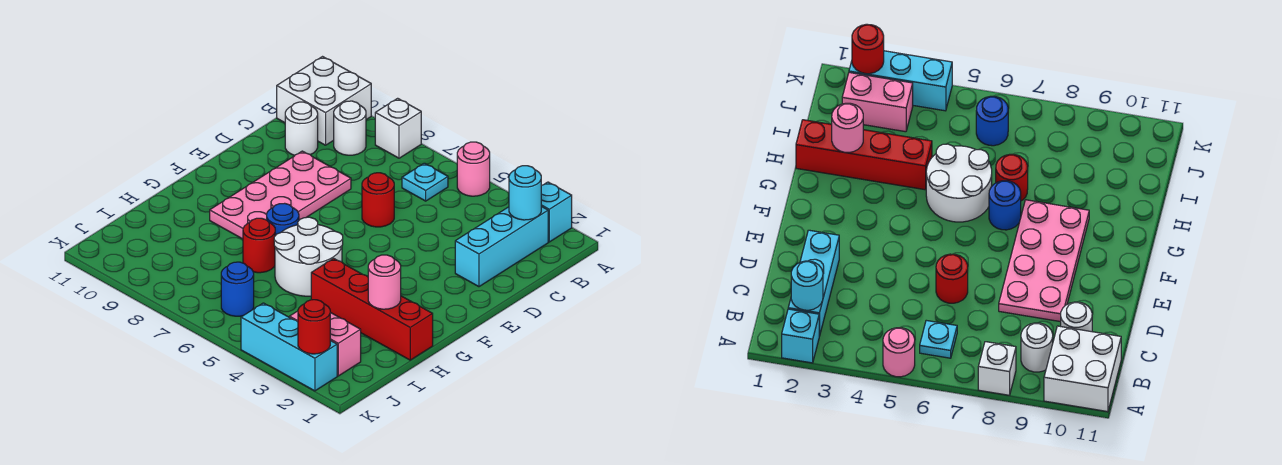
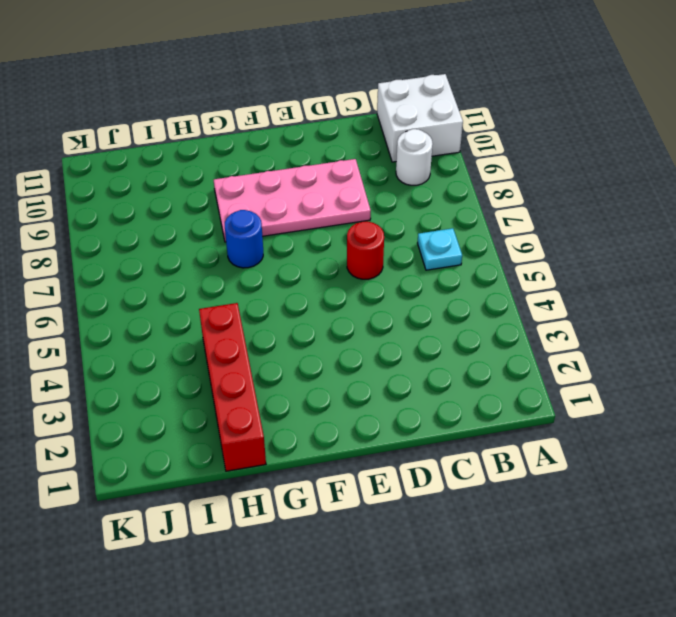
none -> cyan brick A2 level 1
none -> pink round brick A5 level 1
none -> white brick A8 level 1

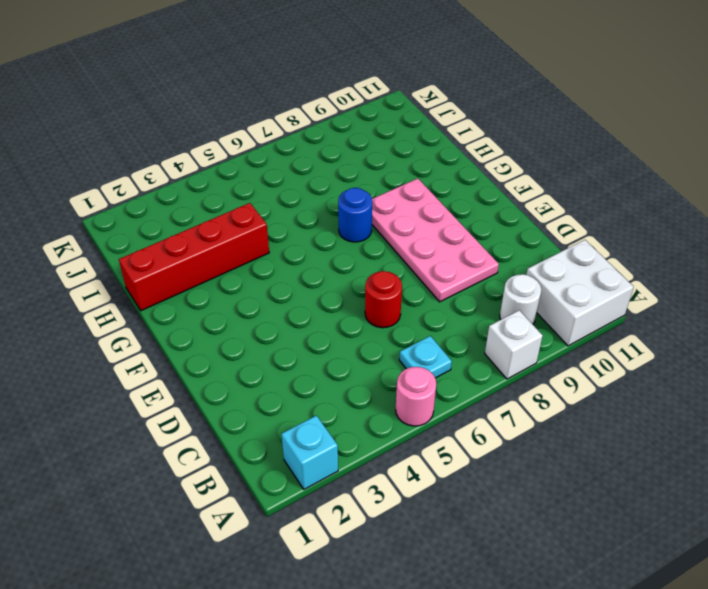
none -> cyan brick B2:D2 level 1
none -> white round brick C10 level 1
none -> white round brick G5:H6 level 1

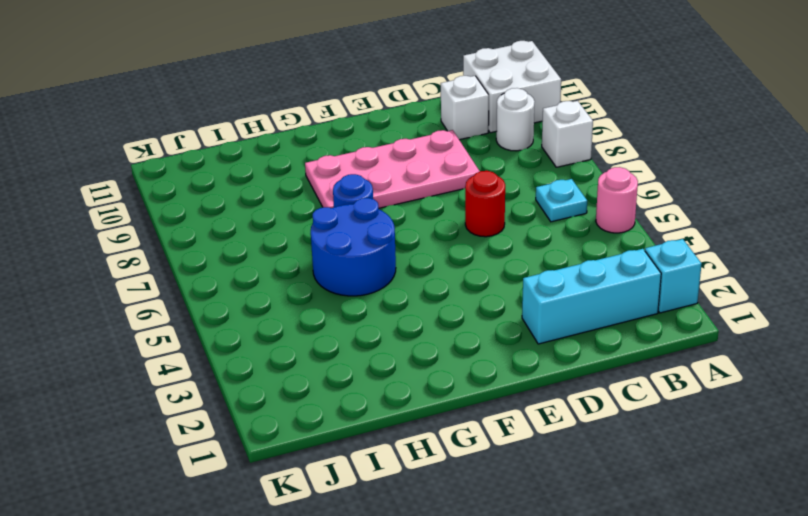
white brick C10 level 1 -> white round brick C10 level 1
blue round brick G5:H6 level 1 -> white round brick G5:H6 level 1
none -> red brick H1:H4 level 1
none -> red round brick H7 level 1
none -> pink brick J2:J3 level 1

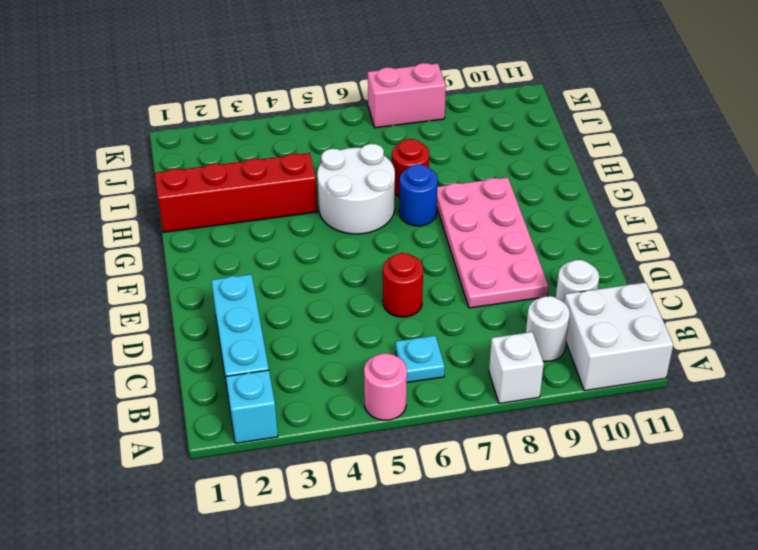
pink brick K7:K8 level 1 -> pink brick J2:J3 level 1
none -> blue round brick J6 level 1
none -> cyan brick K2:K4 level 1
none -> cyan round brick B2 level 2

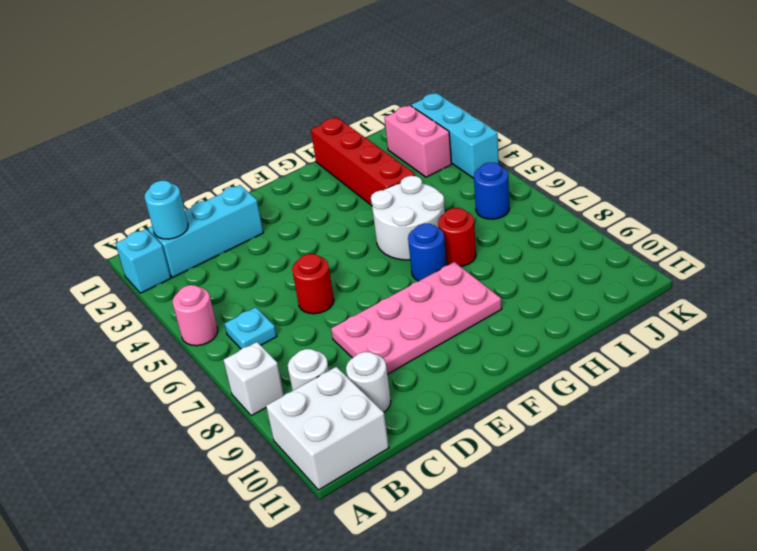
none -> pink round brick H2 level 2
none -> red round brick K2 level 2

